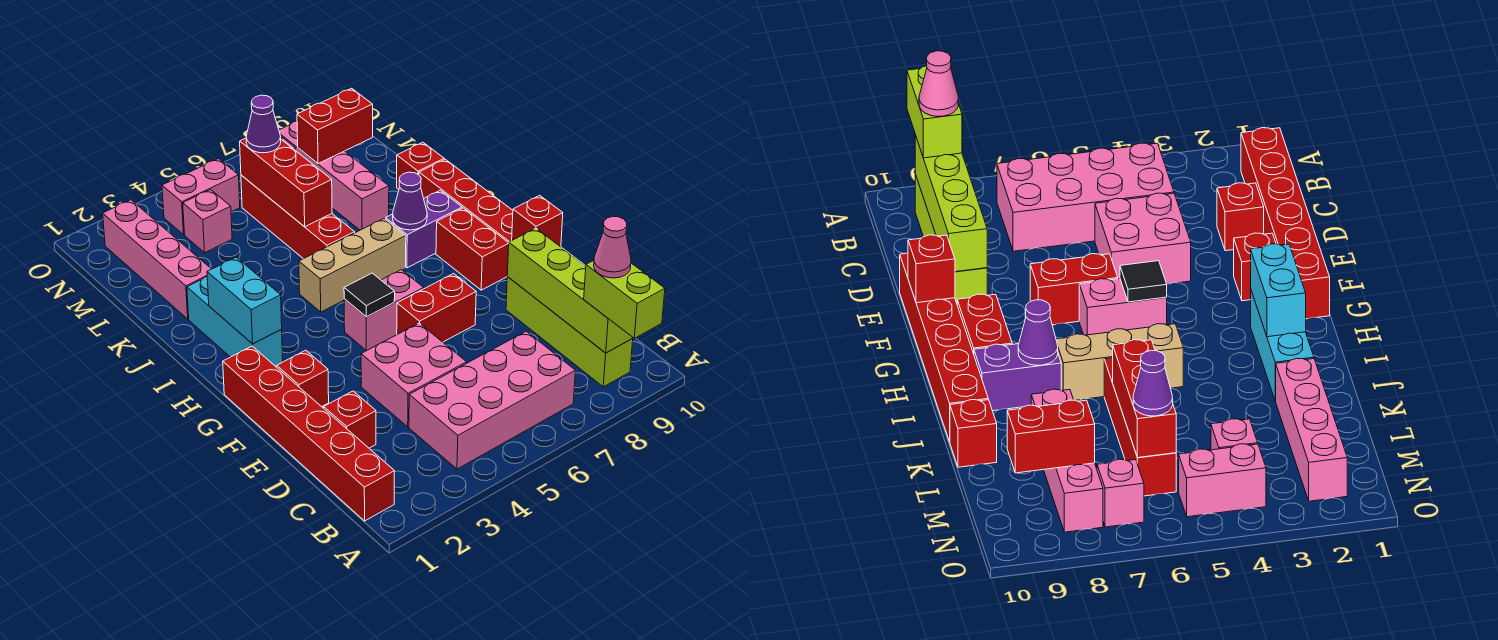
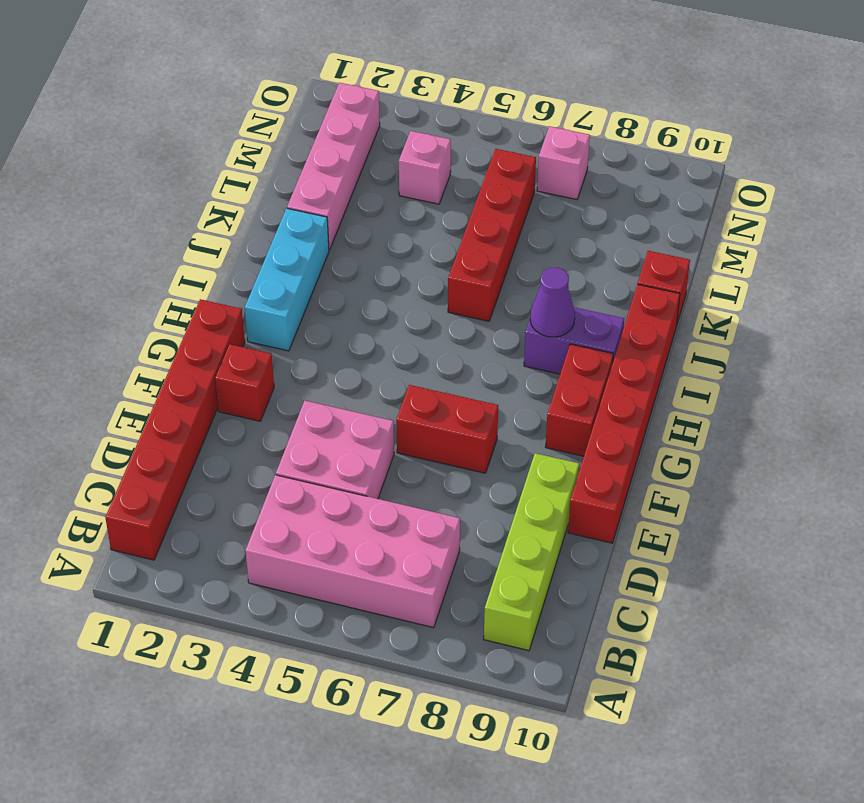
none -> red brick D2 level 1
none -> pink brick G5:G6 level 1
none -> tan brick I5:I7 level 1
none -> pink brick K8:N8 level 1

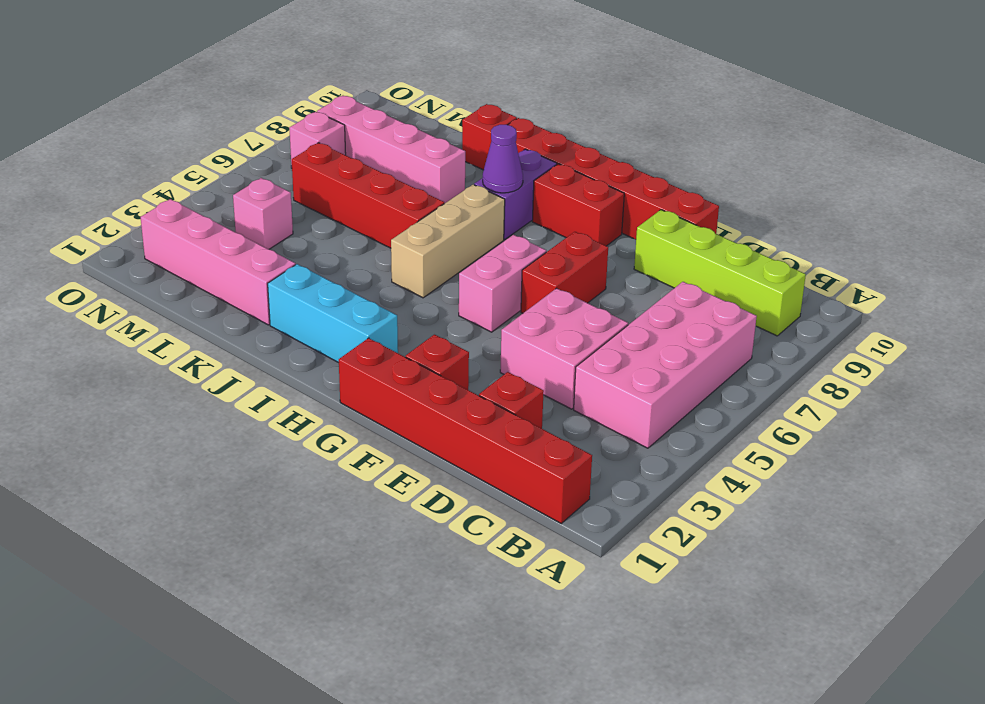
none -> pink brick N4:N5 level 1
none -> lime brick B9:E9 level 2
none -> red brick F10 level 2
none -> black tile G5 level 2

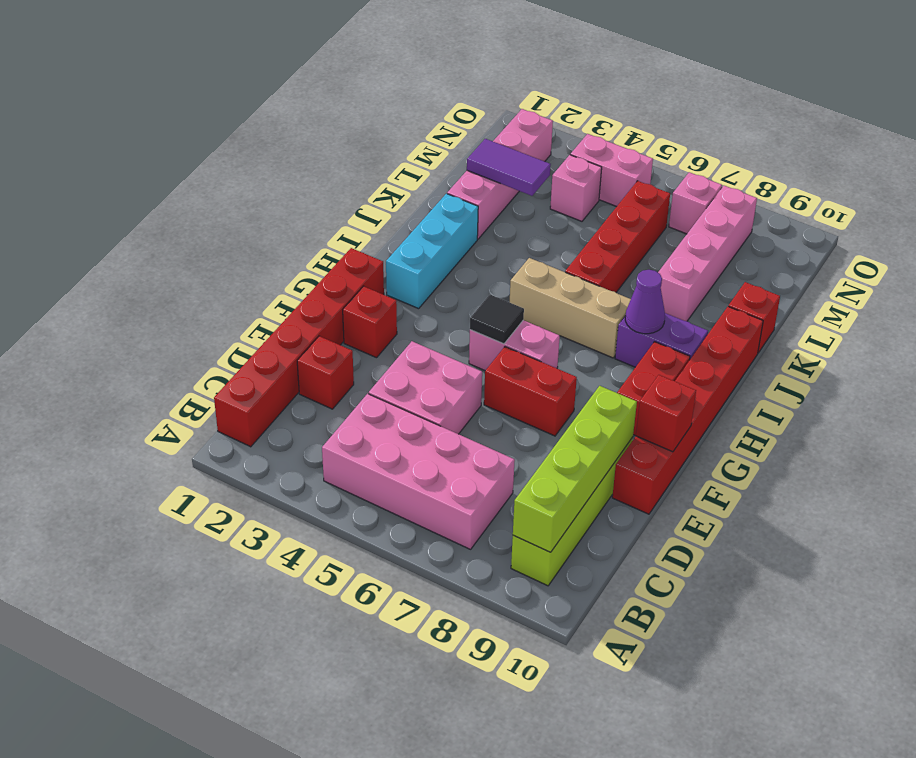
purple tile L2:L3 level 2 -> none
none -> cyan brick H2:I2 level 2
none -> red brick K6:M6 level 2
none -> red brick M8:M9 level 2
none -> lime brick A9:B9 level 3

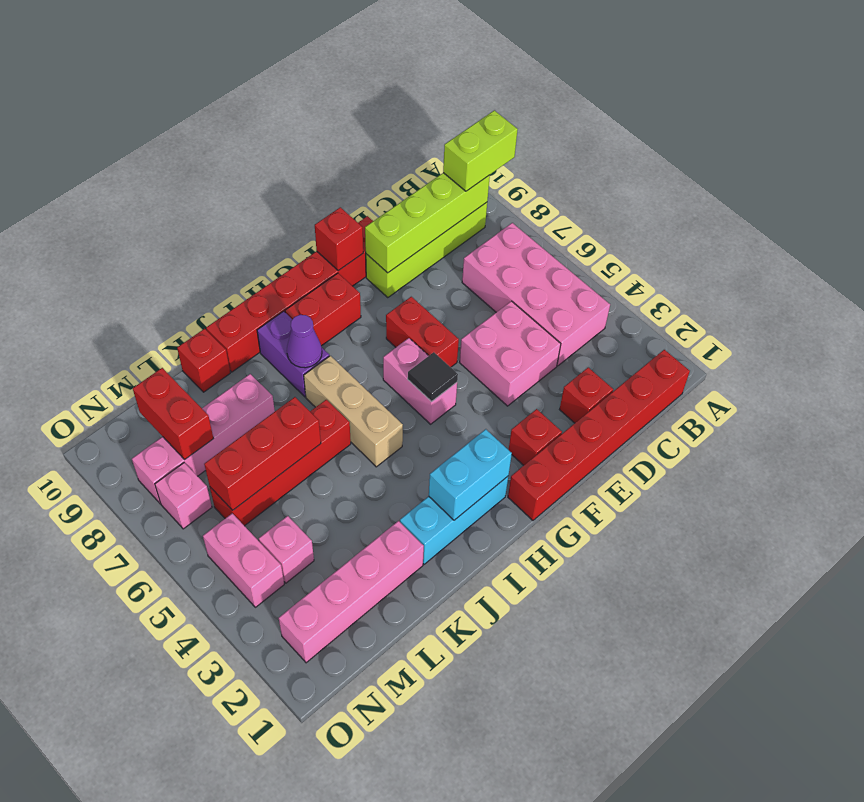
none -> purple cone M6 level 3
none -> pink cone B9 level 4

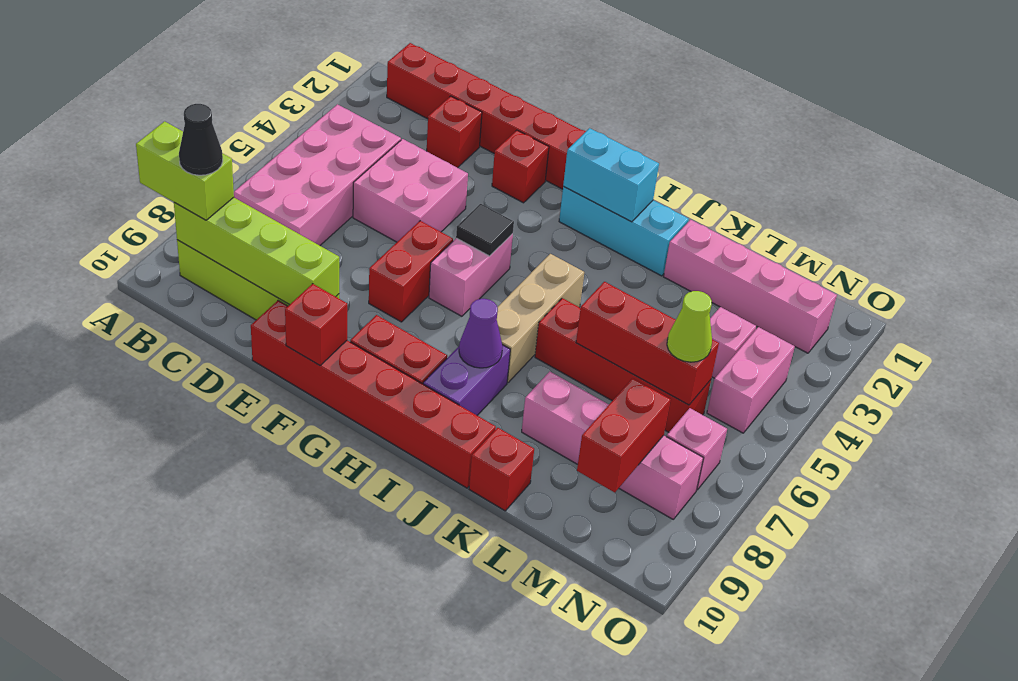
black cone B9 level 4 -> pink cone B9 level 4
lime cone M6 level 3 -> purple cone M6 level 3

